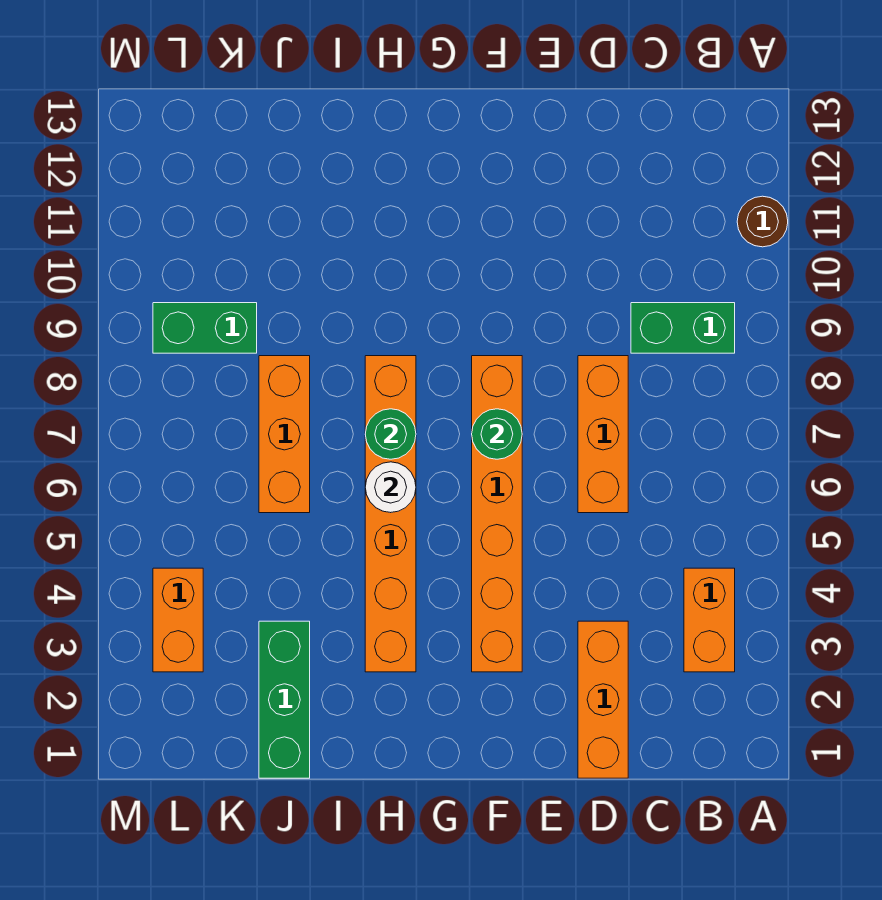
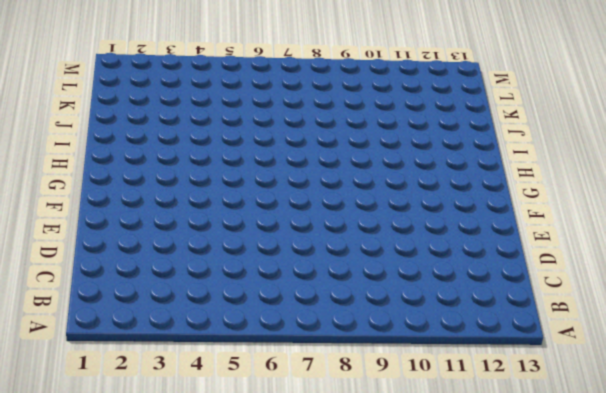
none -> brown round brick A11 level 1
none -> orange brick B3:B4 level 1
none -> green brick B9:C9 level 1

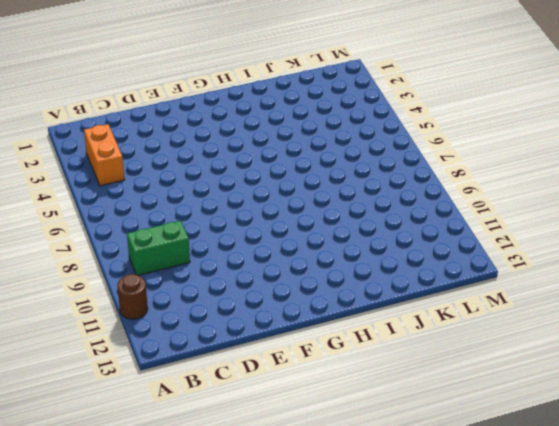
none -> orange brick D1:D3 level 1
none -> orange brick D6:D8 level 1
none -> orange brick F3:F8 level 1

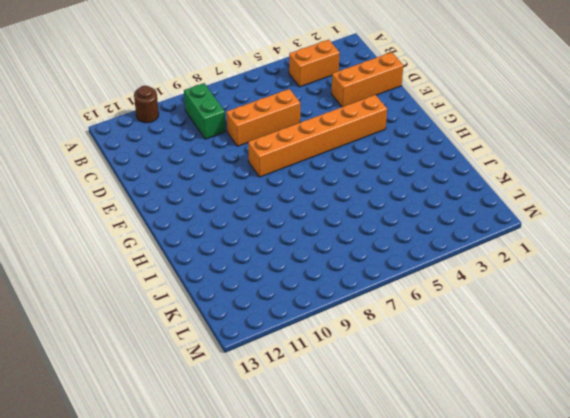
none -> orange brick H3:H8 level 1
none -> green brick J1:J3 level 1
none -> orange brick J6:J8 level 1

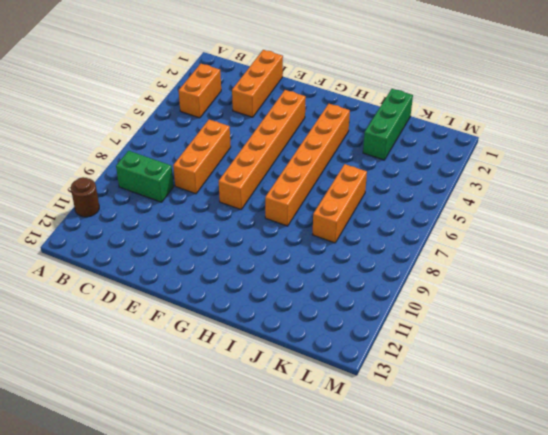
none -> green brick K9:L9 level 1
none -> orange brick L3:L4 level 1
none -> green round brick F7 level 2

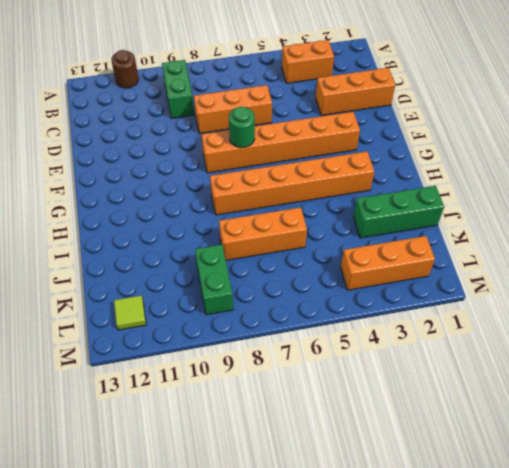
orange brick L2:L4 level 1 -> orange brick L3:L4 level 1
lime tile L12 level 1 -> none
none -> white round brick H6 level 2
none -> green round brick H7 level 2

